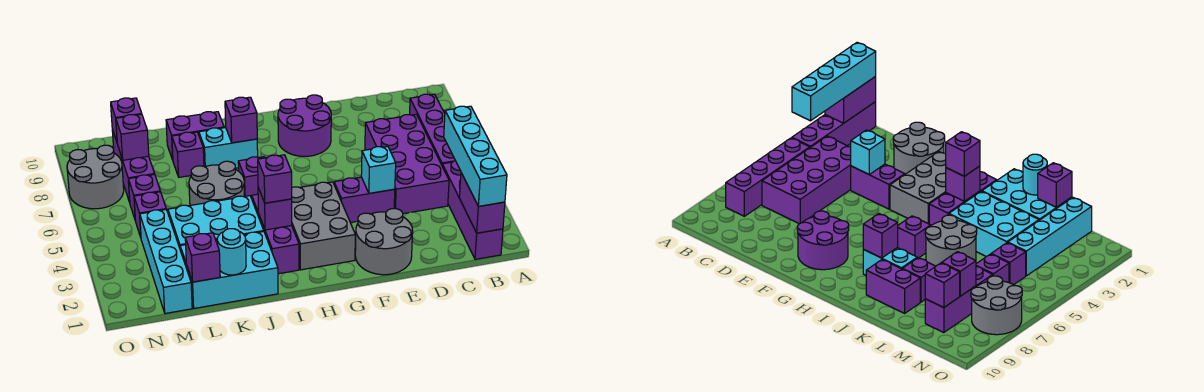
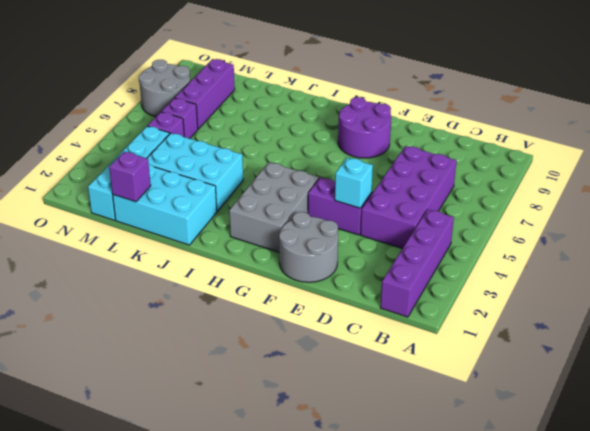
none -> purple brick B5:B8 level 1
none -> purple brick I2:I4 level 1
none -> purple brick I6 level 1
none -> cyan brick I8:J8 level 1

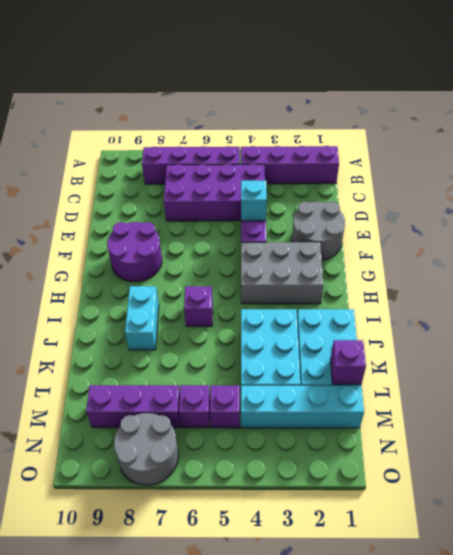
none -> purple brick I2:I4 level 1
none -> grey round brick J5:K6 level 1
none -> purple brick J9:K9 level 1
none -> purple brick K8 level 1

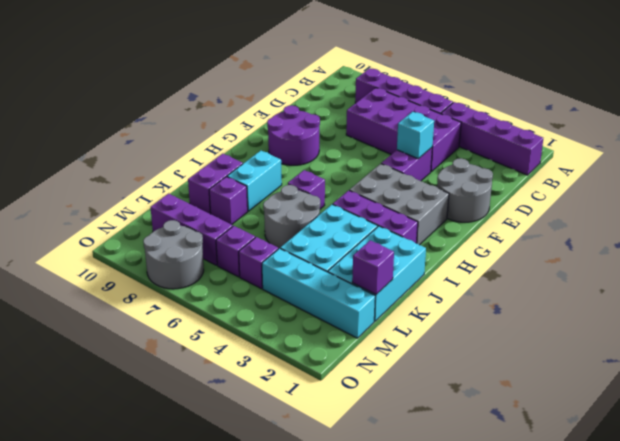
none -> purple brick B1:B2 level 2
none -> purple brick I3 level 2
none -> purple brick I8 level 2
none -> cyan round brick K1 level 2

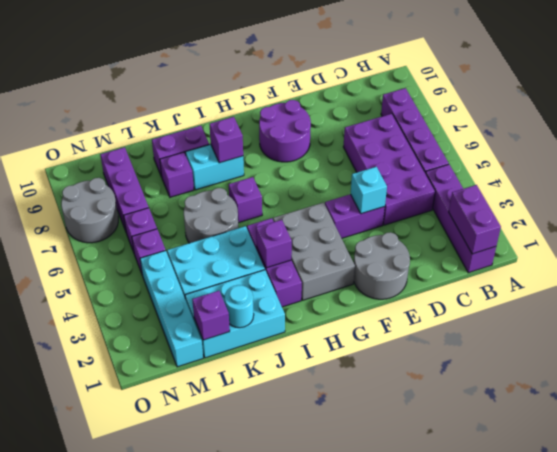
none -> purple brick M8 level 2
none -> purple brick M9 level 2
none -> cyan brick B1:B4 level 3
none -> purple brick I3 level 3

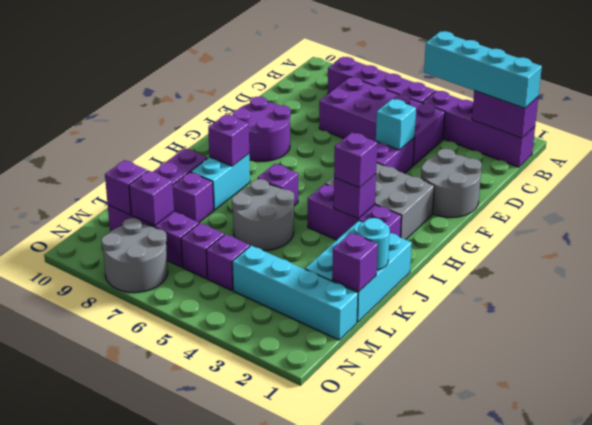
none -> cyan brick J3:L4 level 1

